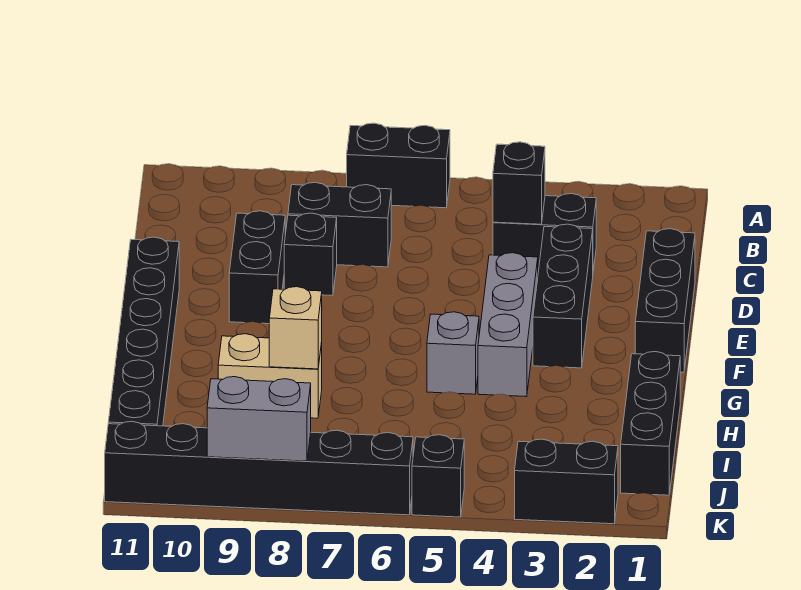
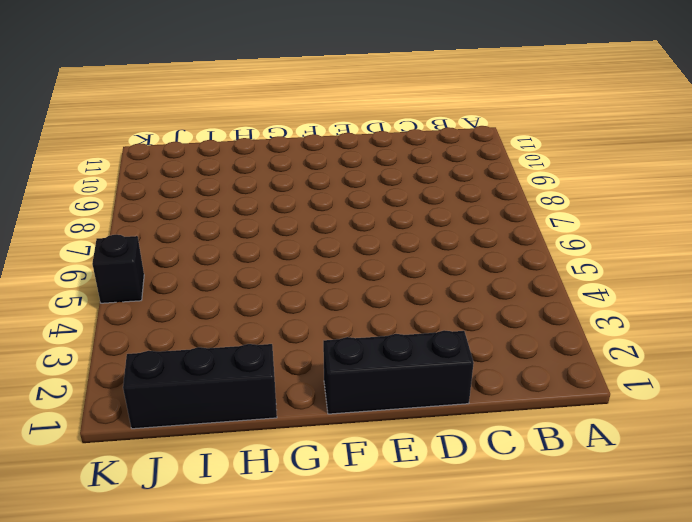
none -> black brick A6:A7 level 1
none -> black brick C3:C4 level 1
none -> black brick C7:C8 level 1

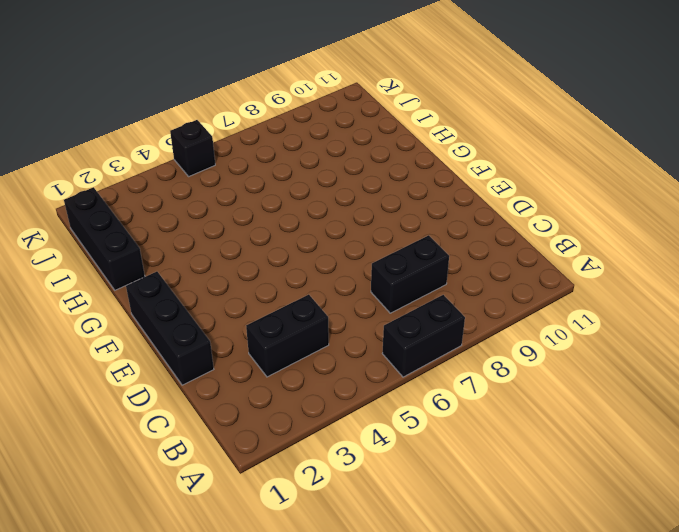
none -> black brick D3:F3 level 1
none -> black brick D8 level 1
none -> black brick D9:E9 level 1

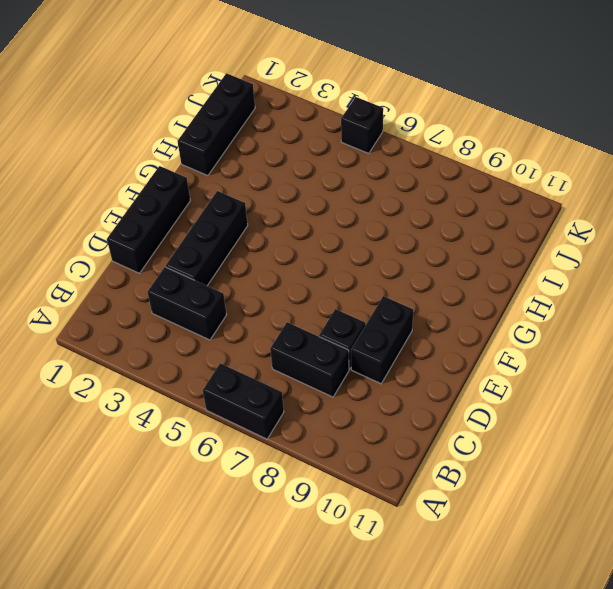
none -> grey brick E4:G4 level 1
none -> black brick E11:J11 level 1
none -> grey brick G5 level 1

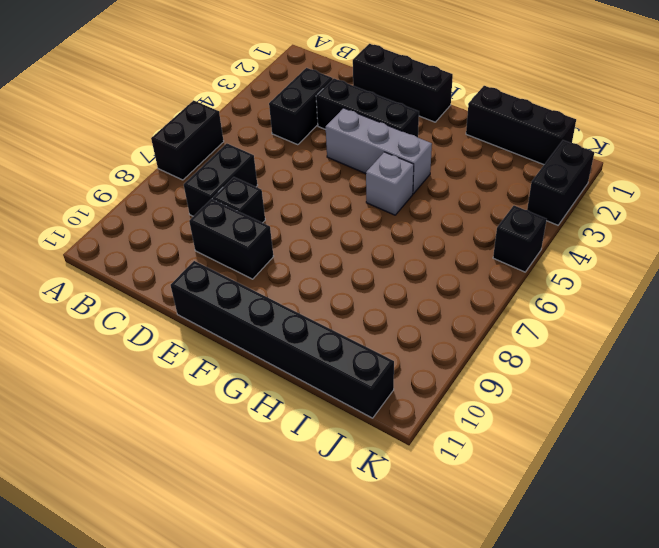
none -> tan brick H8:H9 level 1
none -> black brick K6:K11 level 1
none -> black brick C4 level 2

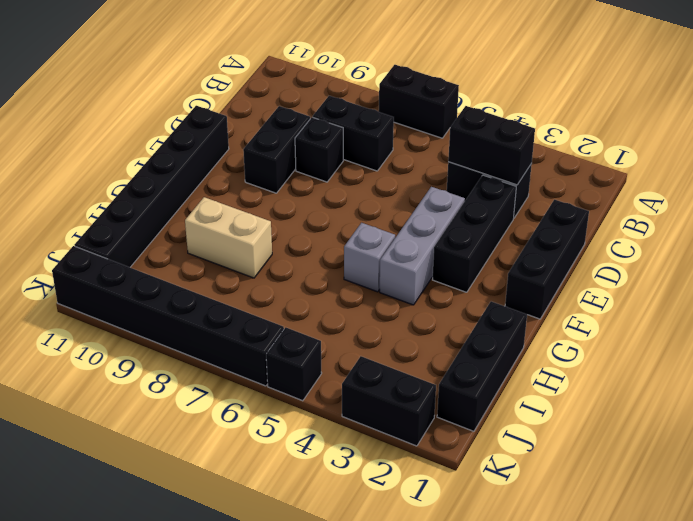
black brick C3:C4 level 2 -> black brick C4 level 2
none -> tan brick H8 level 2
none -> grey brick K8:K9 level 2

